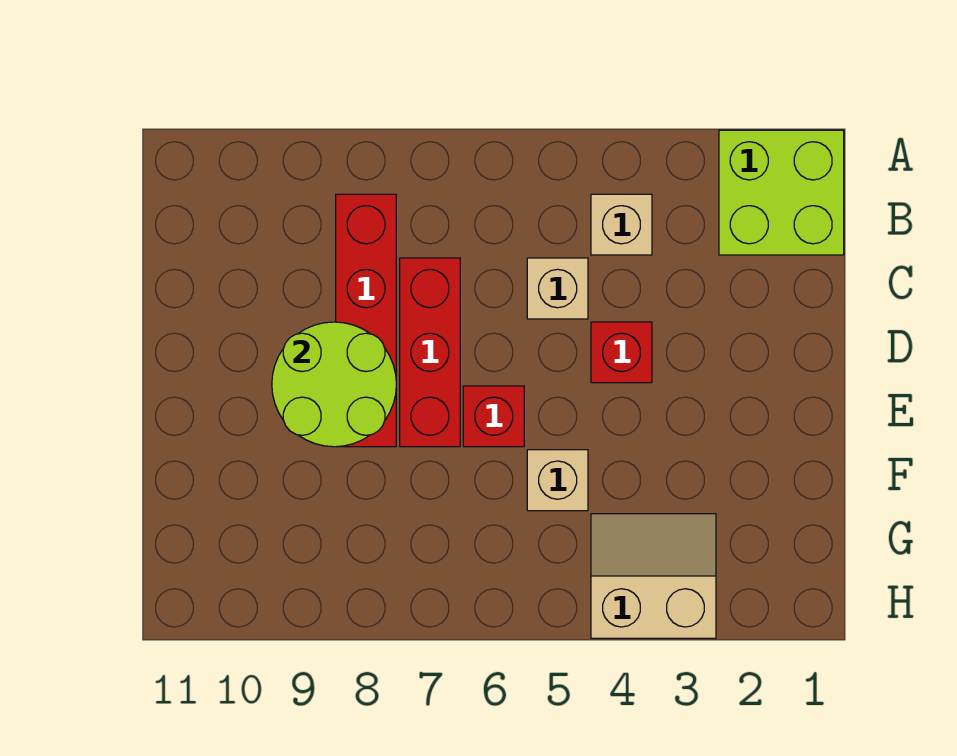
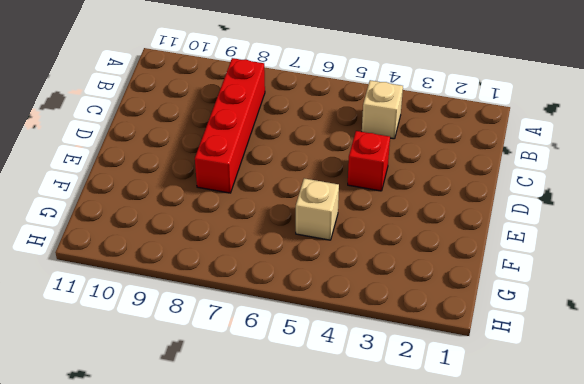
none -> lime brick A1:B2 level 1
none -> tan brick C5 level 1

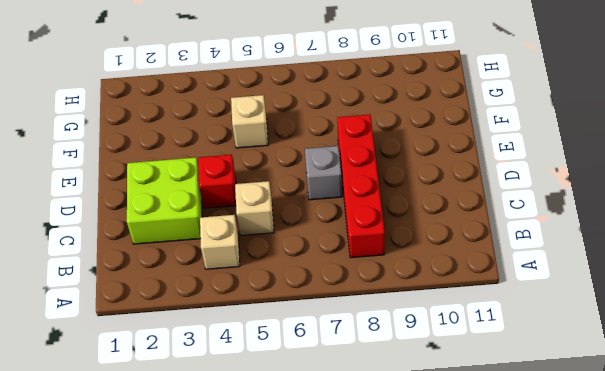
lime brick C2:D3 level 1 -> lime brick A1:B2 level 1
grey brick D7 level 1 -> red brick C7:E7 level 1
none -> red brick E6 level 1
none -> tan slope G3:H4 level 1 top H

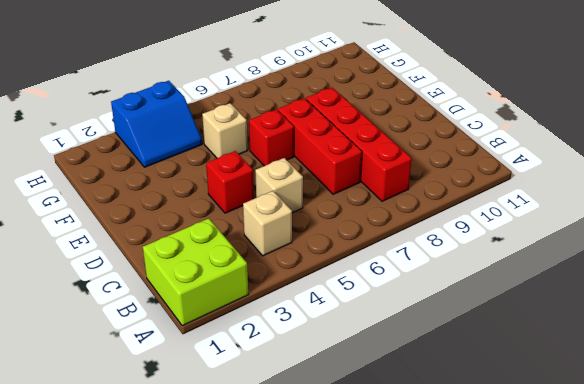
blue slope G3:H4 level 1 top H -> tan slope G3:H4 level 1 top H
none -> lime round brick D8:E9 level 2

